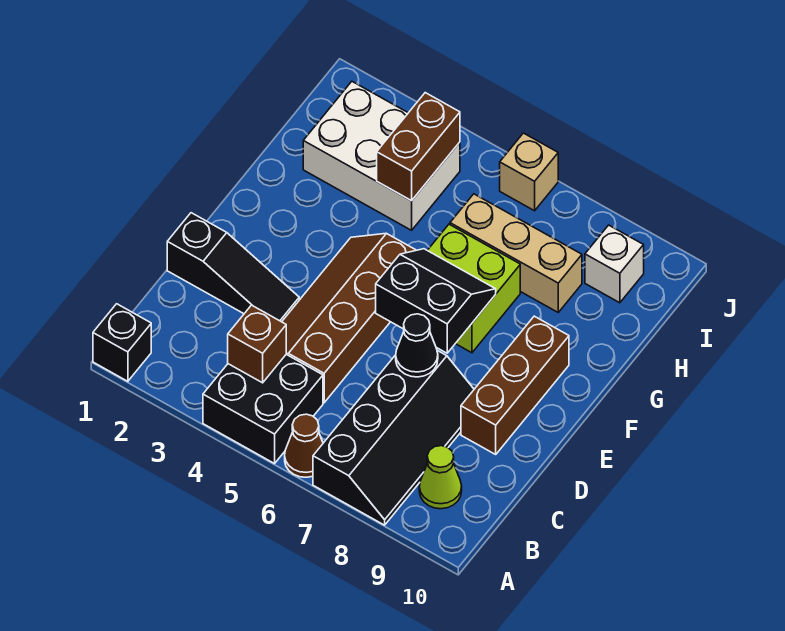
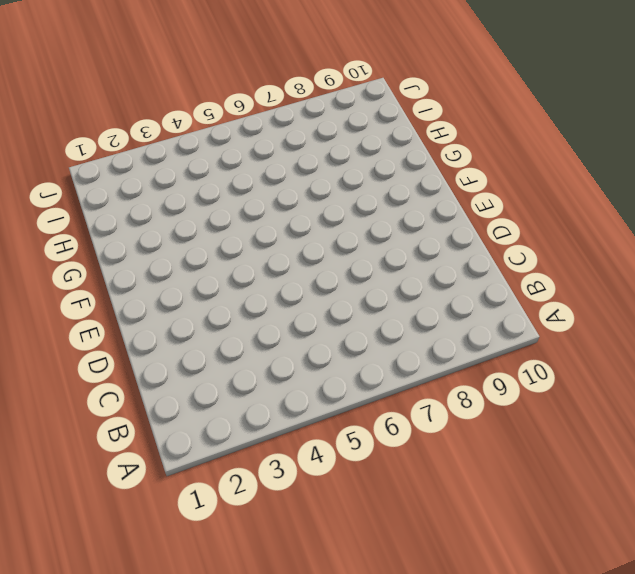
none -> black brick A1 level 1
none -> black brick A4:B5 level 1
none -> brown cone A6 level 1

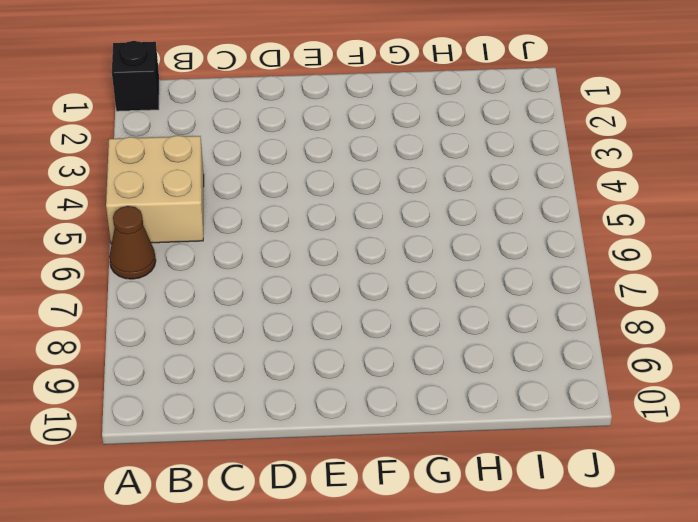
tan brick A4:B5 level 1 -> black brick A4:B5 level 1
none -> black slope A7:D8 level 1 top 7
none -> lime cone B9 level 1
none -> brown slope C4:F5 level 1 top 5

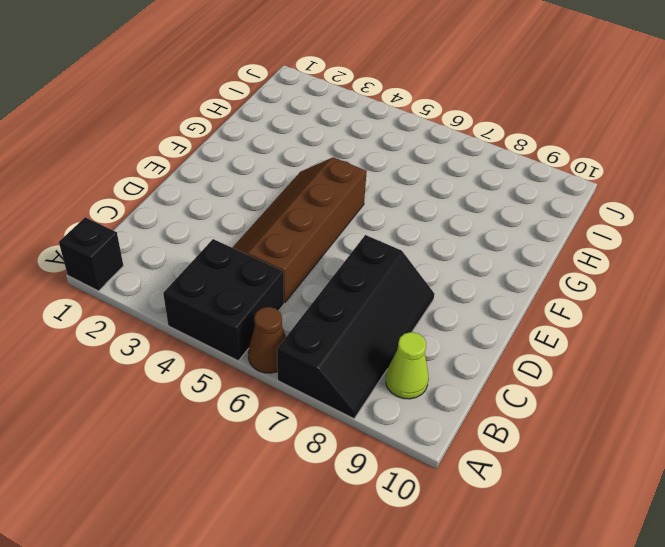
none -> black slope D1:D3 level 1 top 1
none -> brown brick D9:F9 level 1
none -> lime brick F6:G7 level 1

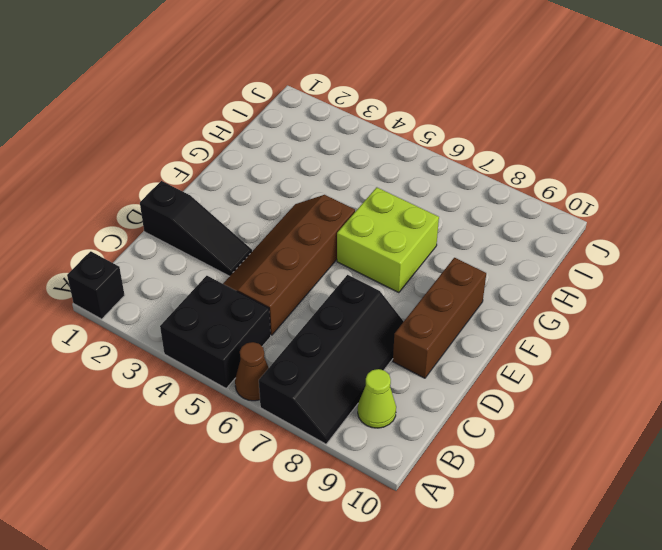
none -> white brick H2:I4 level 1
none -> tan brick H6:H8 level 1
none -> white brick I9 level 1

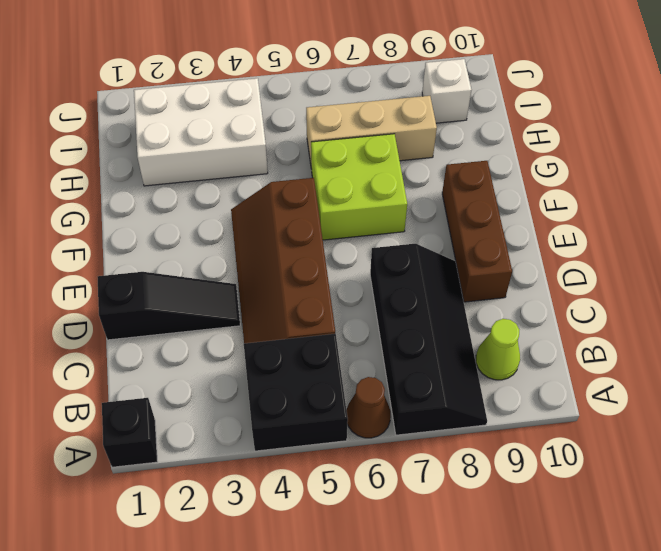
none -> tan brick J6 level 1
none -> brown brick B4 level 2
none -> black cone D7 level 2

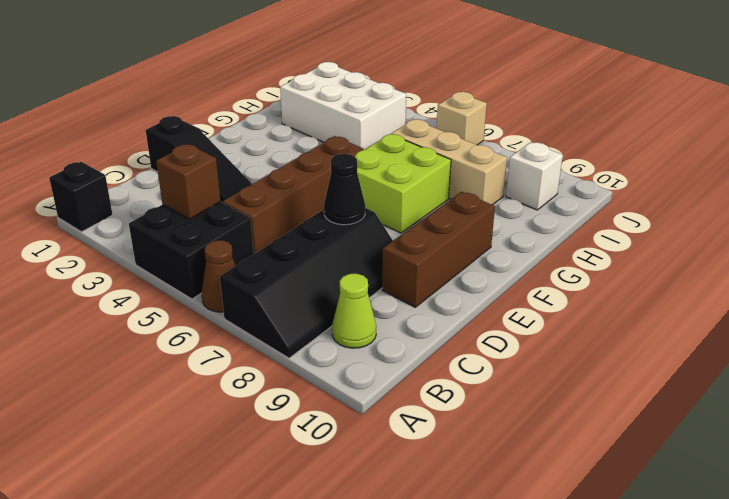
none -> black slope E6:F7 level 2 top E
none -> brown brick H4:I4 level 2

